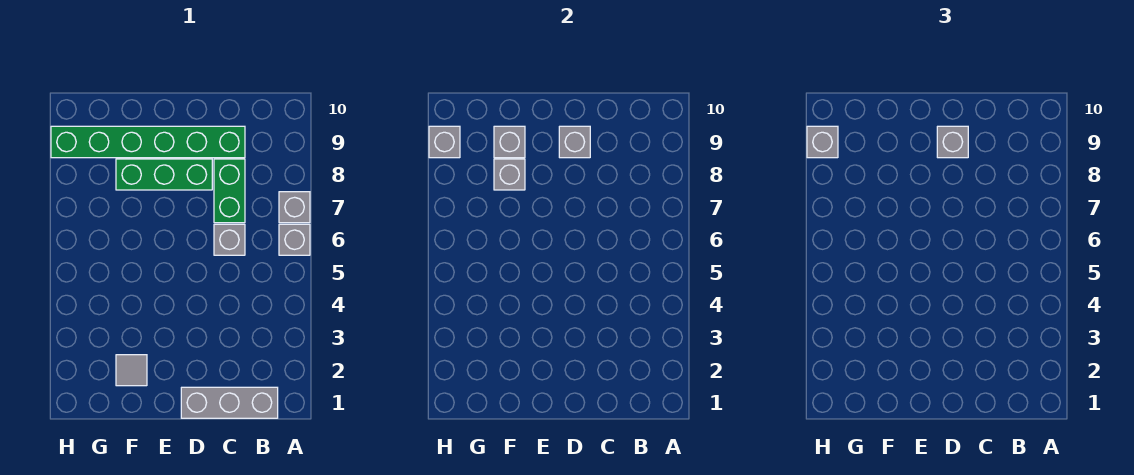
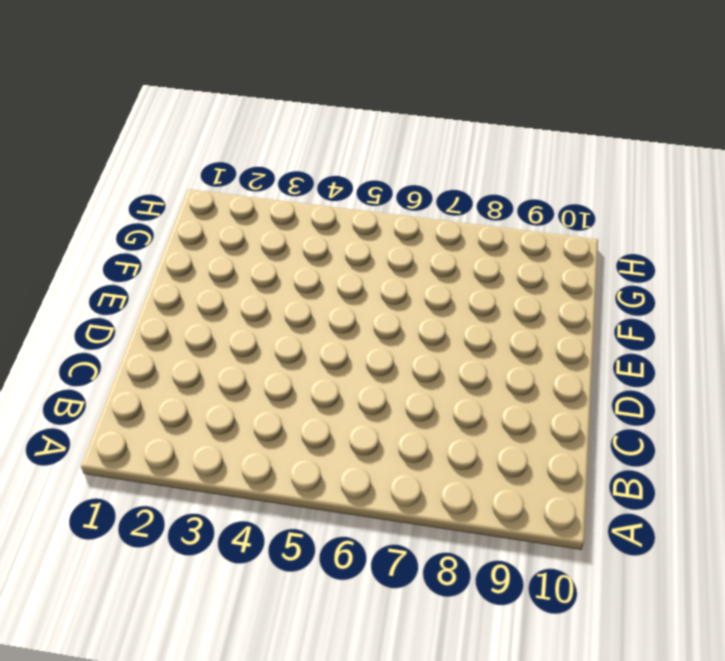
none -> grey brick A6 level 1
none -> grey brick A7 level 1
none -> grey brick B1:D1 level 1

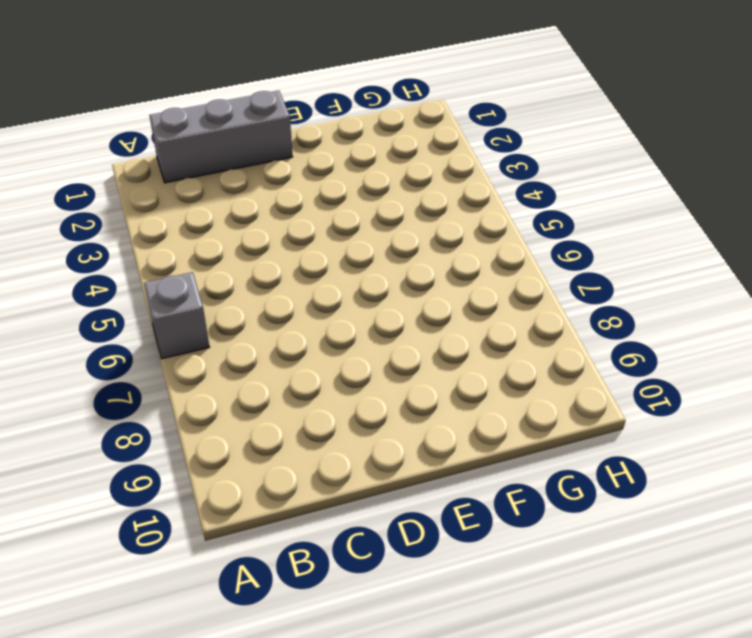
none -> grey brick A7 level 1
none -> grey brick C6 level 1
none -> green brick C7:C8 level 1

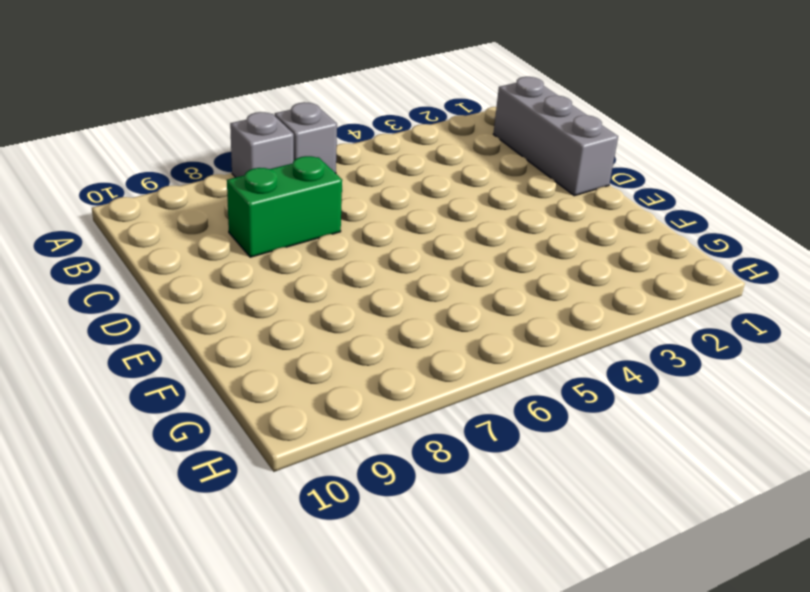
none -> grey brick C6 level 1
none -> green brick C9:H9 level 1
none -> green brick D8:F8 level 1

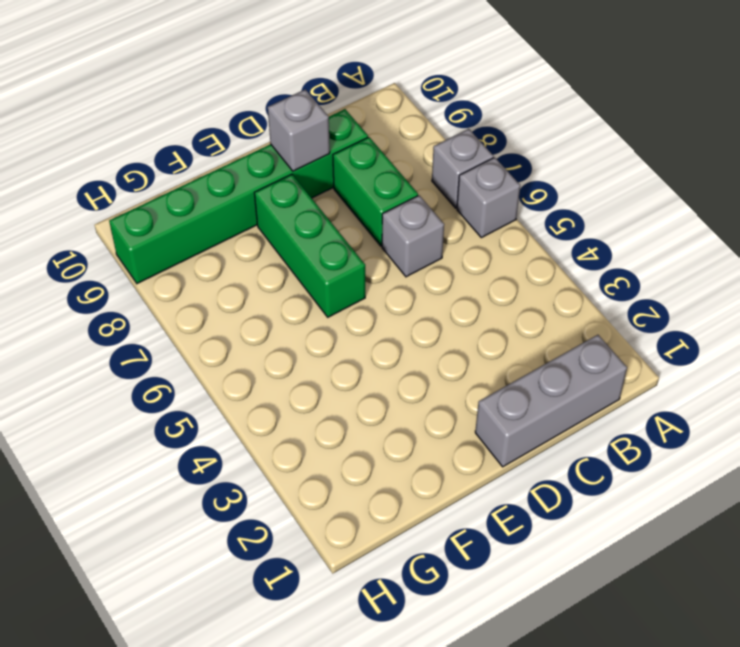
green brick E6:E8 level 1 -> green brick D8:F8 level 1
none -> grey tile F2 level 1
none -> grey brick F8 level 2
none -> grey brick F9 level 2

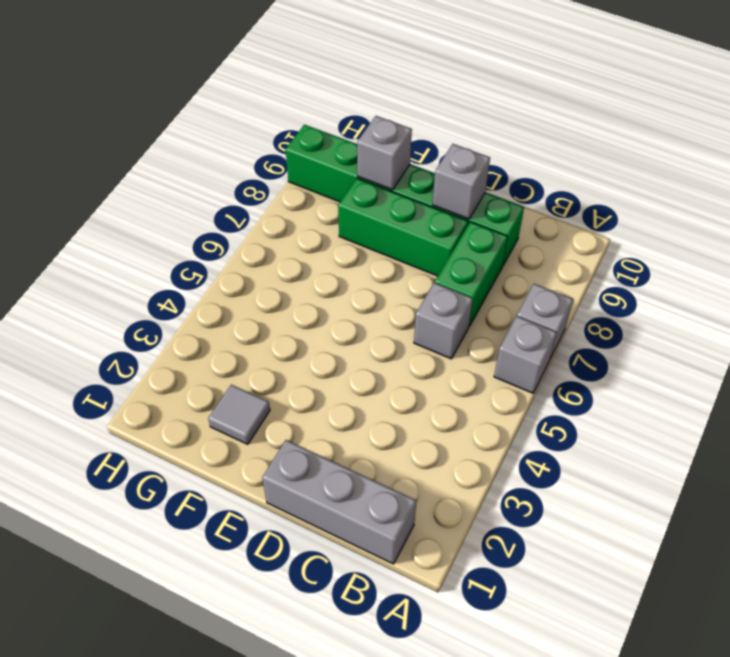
none -> grey brick F8 level 2
none -> grey brick H9 level 2
none -> grey brick D9 level 3

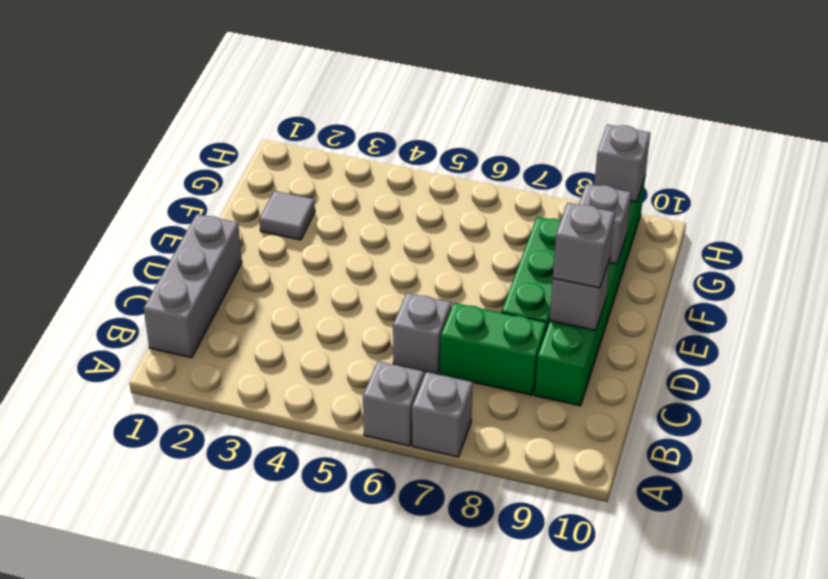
none -> grey brick F8 level 2
none -> grey brick H9 level 3

